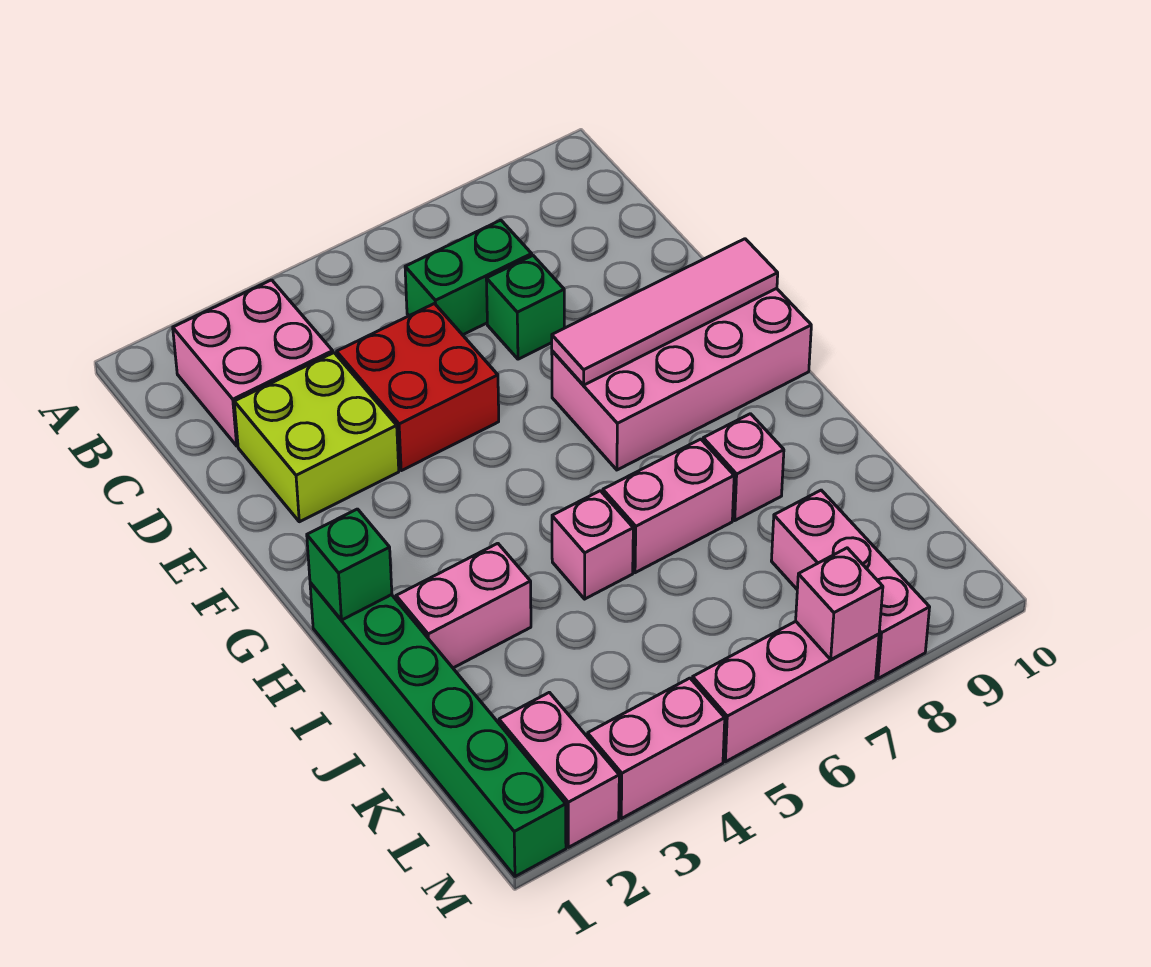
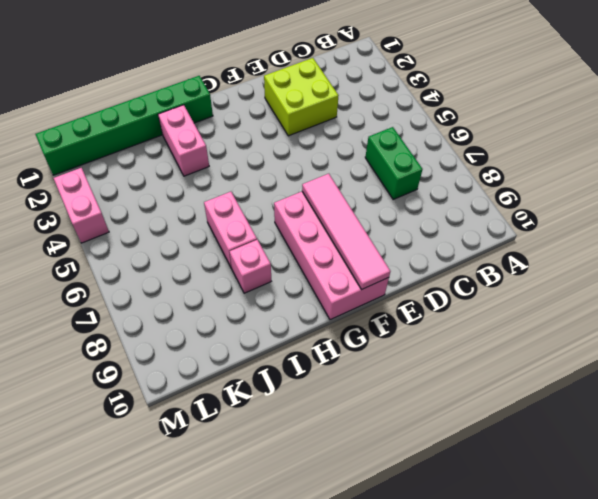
none -> pink brick B2:C3 level 1
none -> red brick D4:E5 level 1
none -> green brick D7 level 1

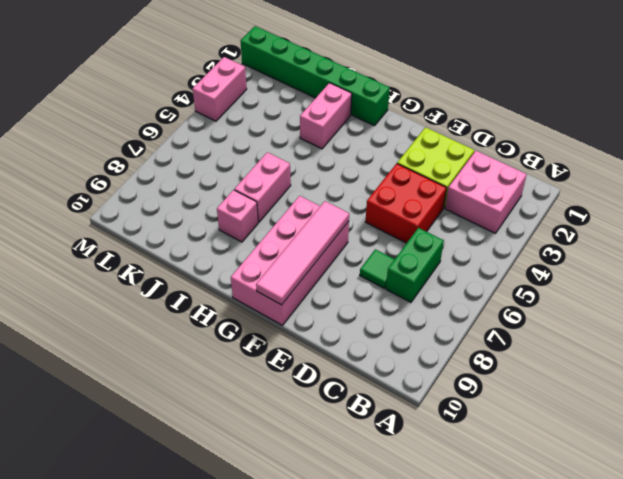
green tile D7 level 1 -> green brick D7 level 1
none -> pink brick I5 level 1
none -> pink brick K8:M8 level 1
none -> pink brick L2:M2 level 1

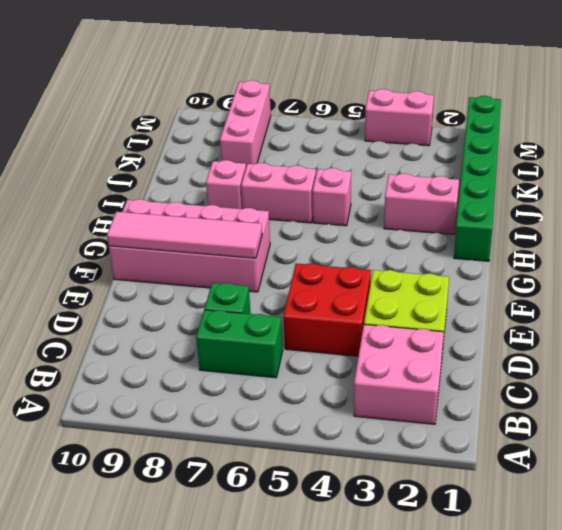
none -> pink brick L2:M2 level 1
none -> pink brick M5:M7 level 1
none -> green brick H1 level 2

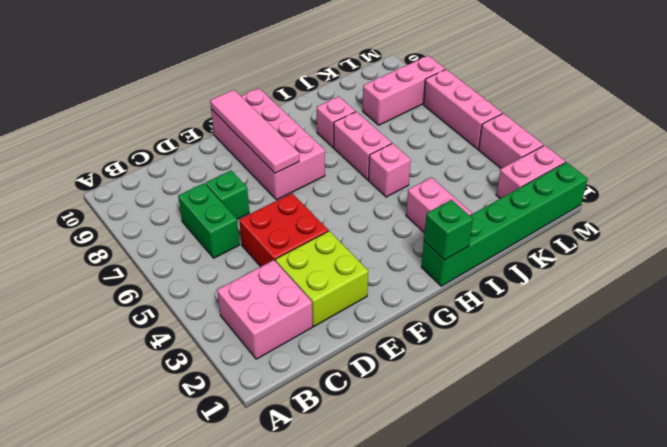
none -> pink brick M7 level 2

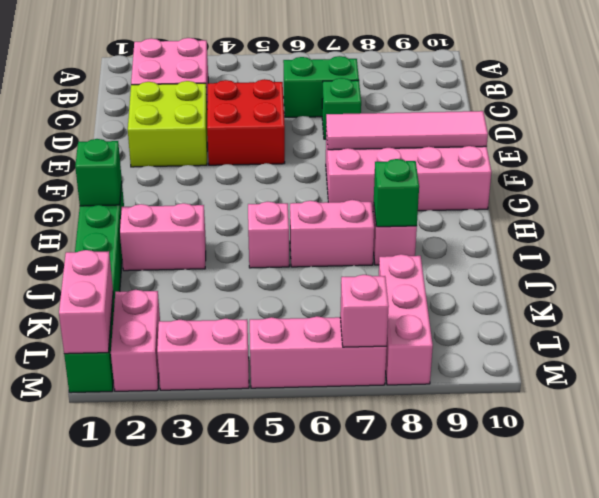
green brick I8 level 2 -> none
pink brick L1:M1 level 2 -> none

